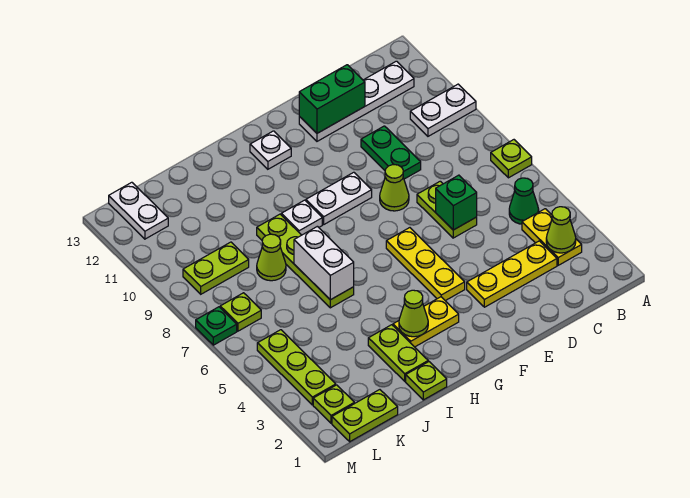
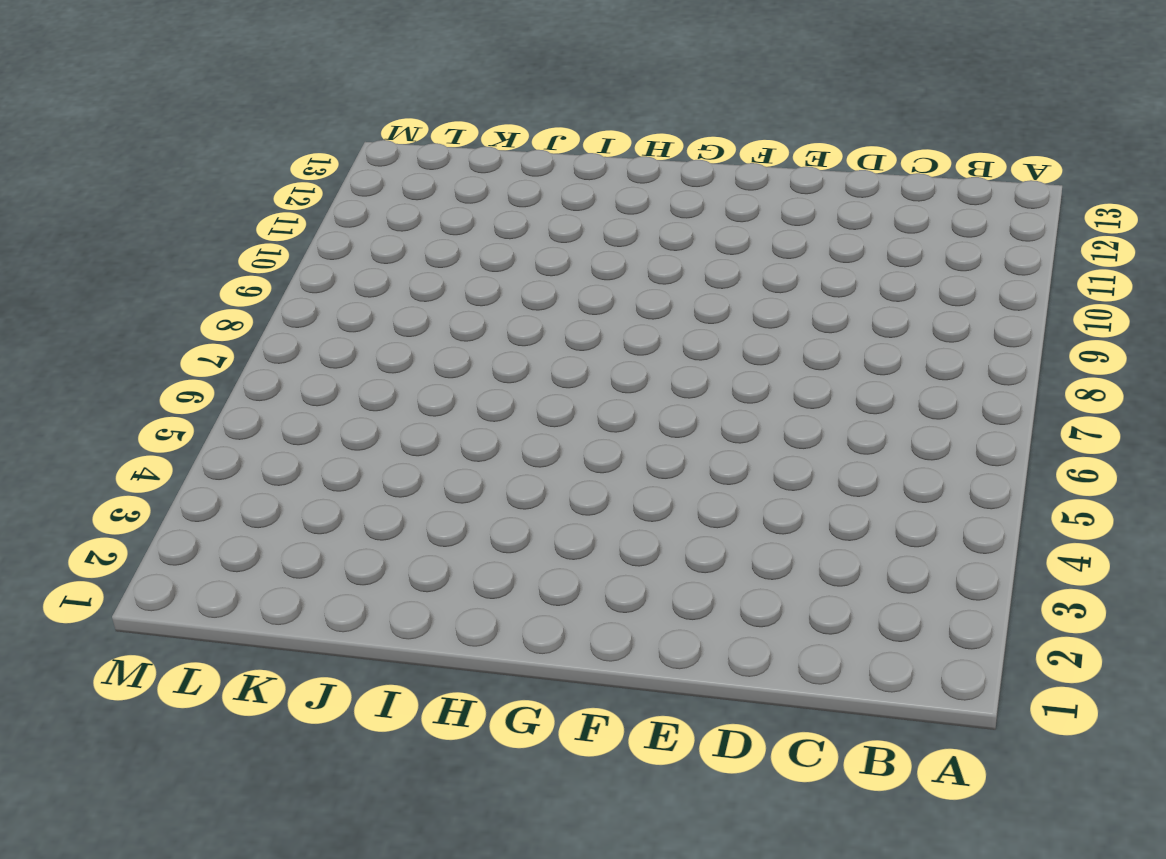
none -> lime plate A7 level 1
none -> white plate A10:B10 level 1
none -> yellow plate B3:B4 level 1
none -> green cone B5 level 1

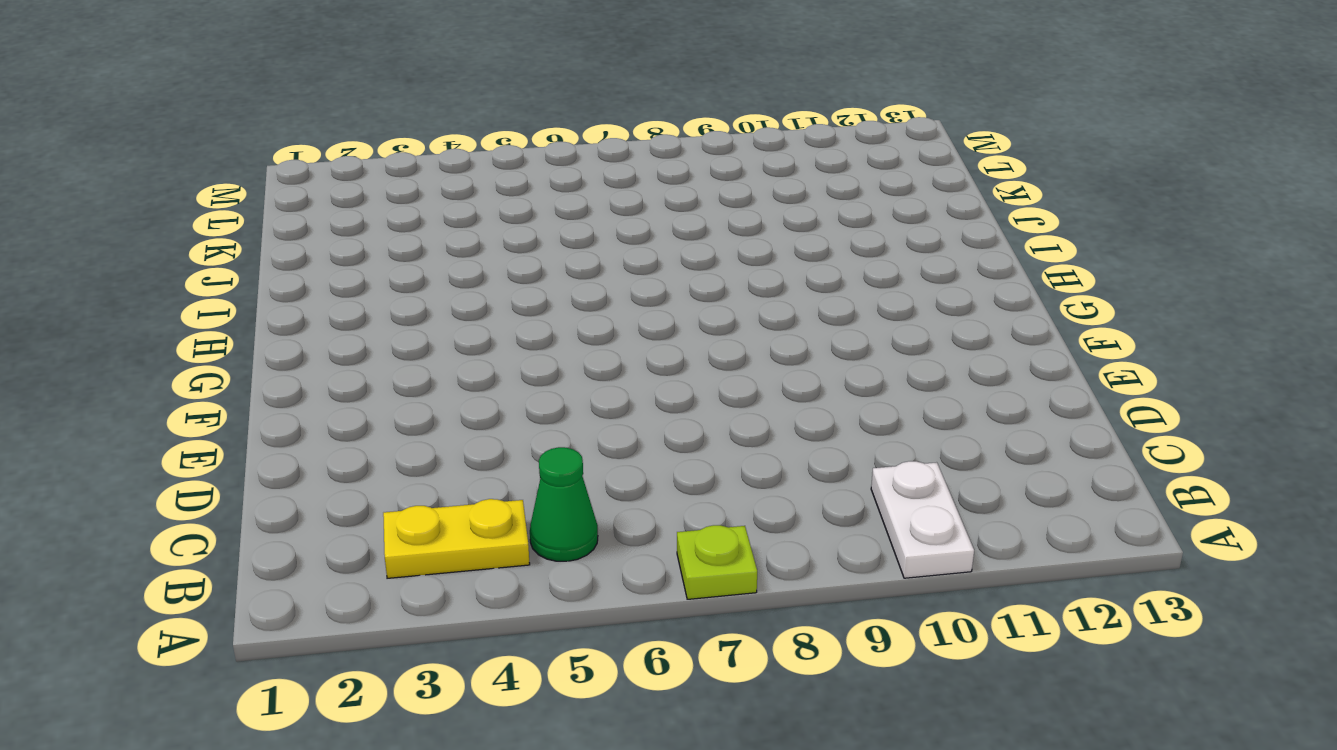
none -> white plate B12:E12 level 1
none -> yellow plate C3:E3 level 1
none -> lime plate D6:D7 level 1
none -> green plate D9:D10 level 1

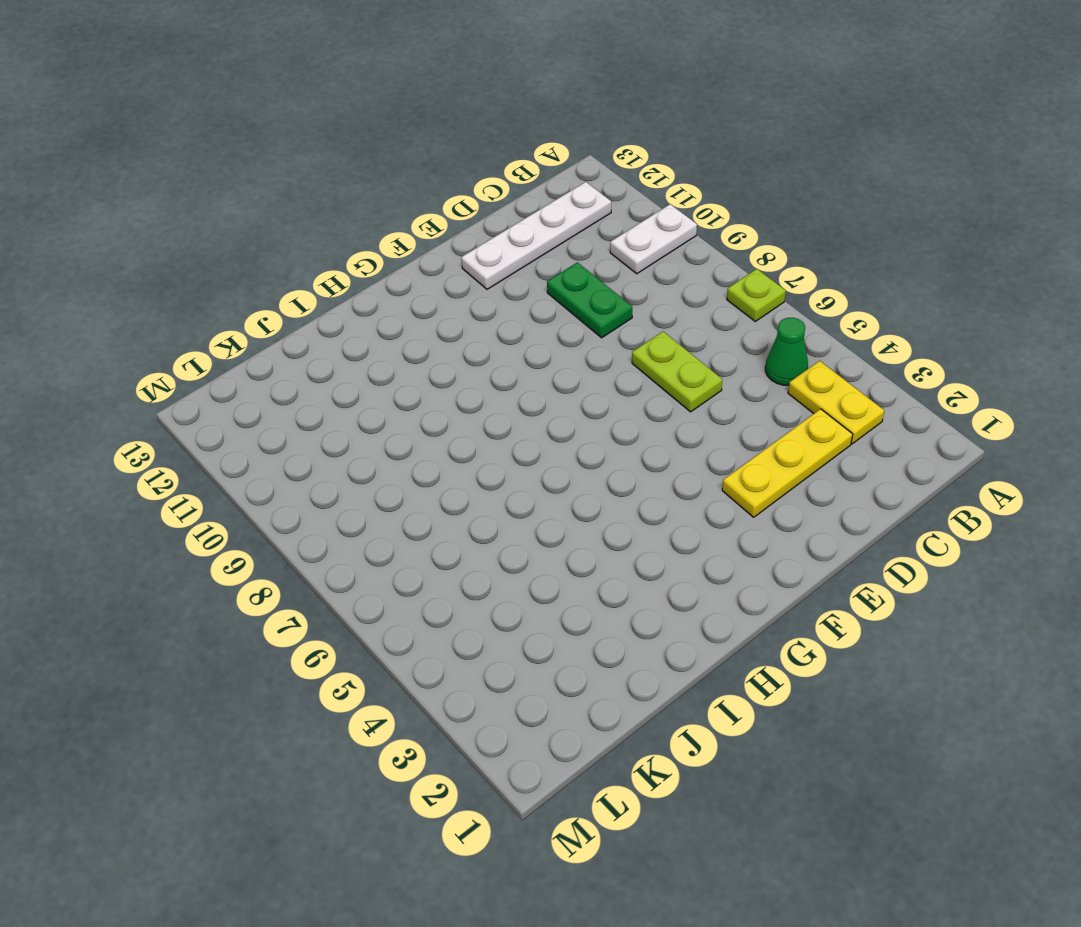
none -> lime cone E8 level 1
none -> yellow plate F4:F6 level 1
none -> white plate F9:G9 level 1
none -> yellow plate G3:H3 level 1

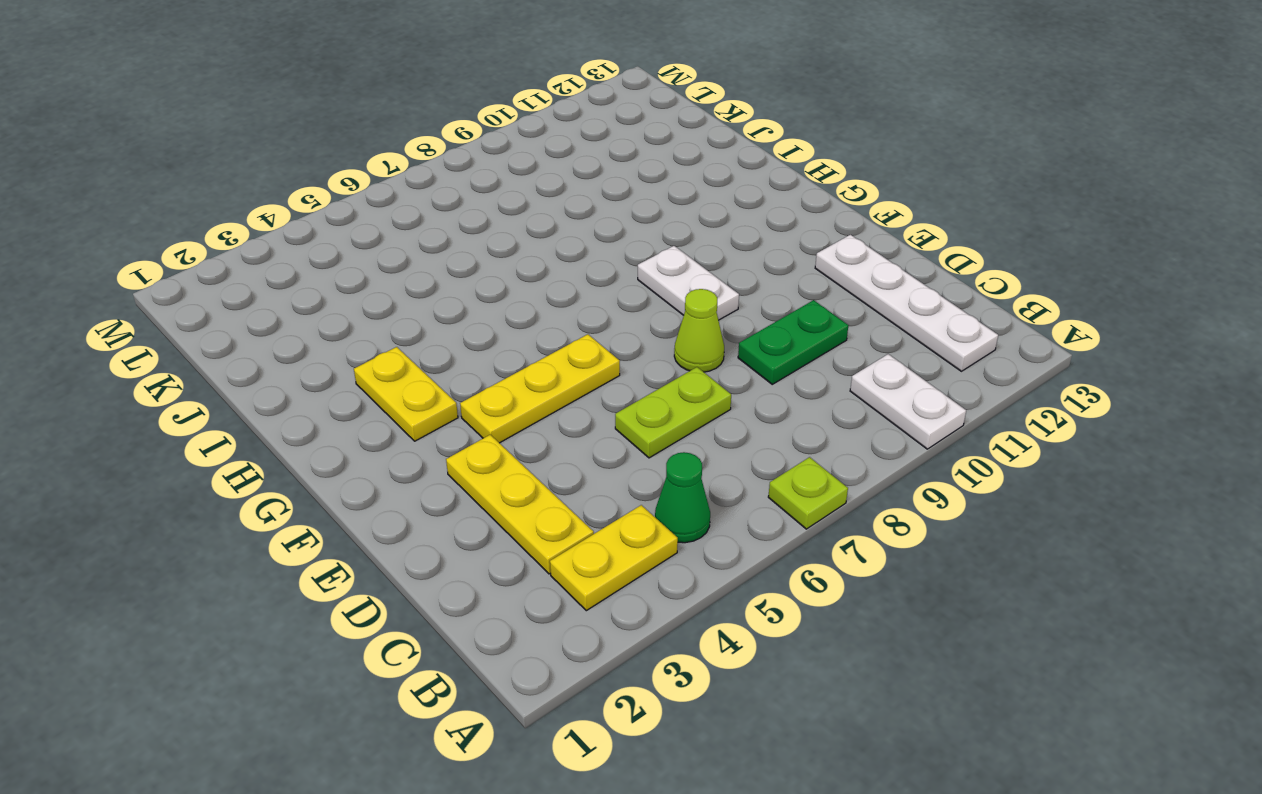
none -> white plate G12 level 1
none -> white plate H9 level 1
none -> lime plate I1 level 1
none -> lime plate I2:I3 level 1

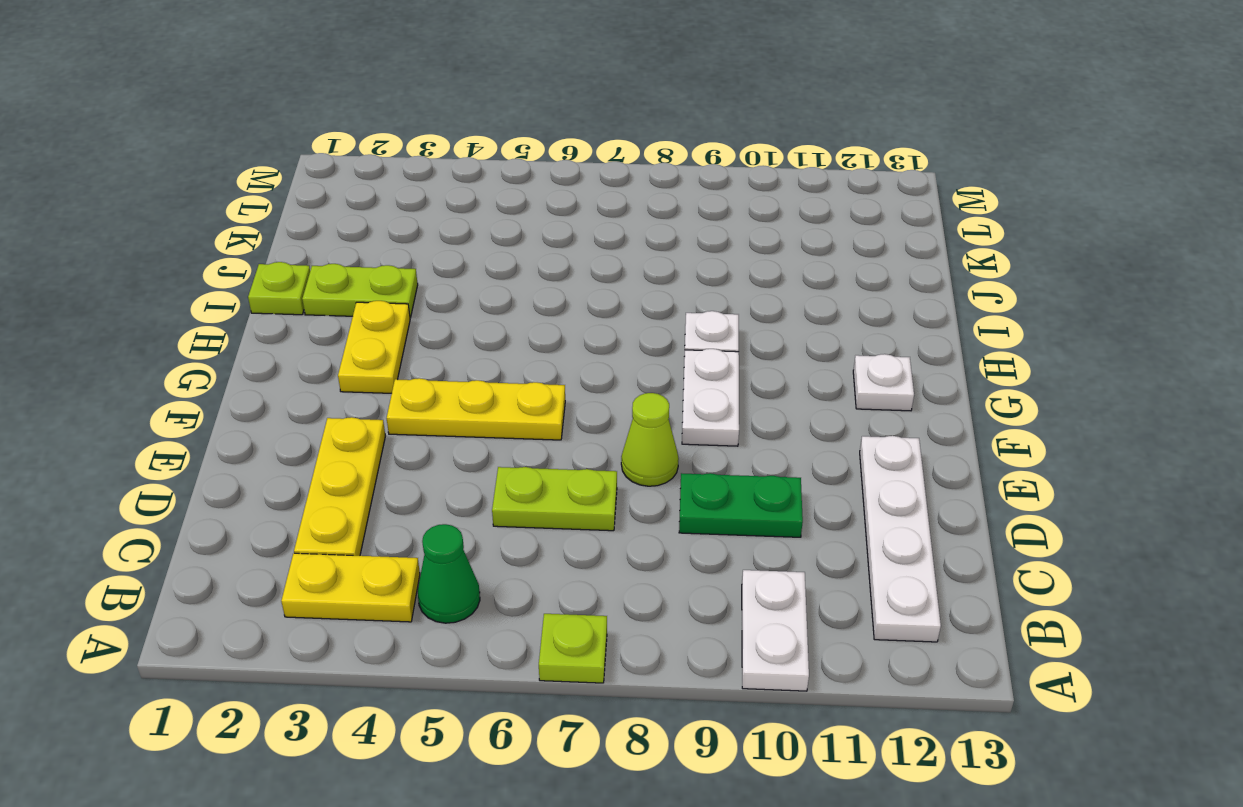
none -> lime plate I6:I9 level 1
none -> lime cone J8 level 1
none -> lime plate K1:L1 level 1
none -> lime plate K9:L9 level 1

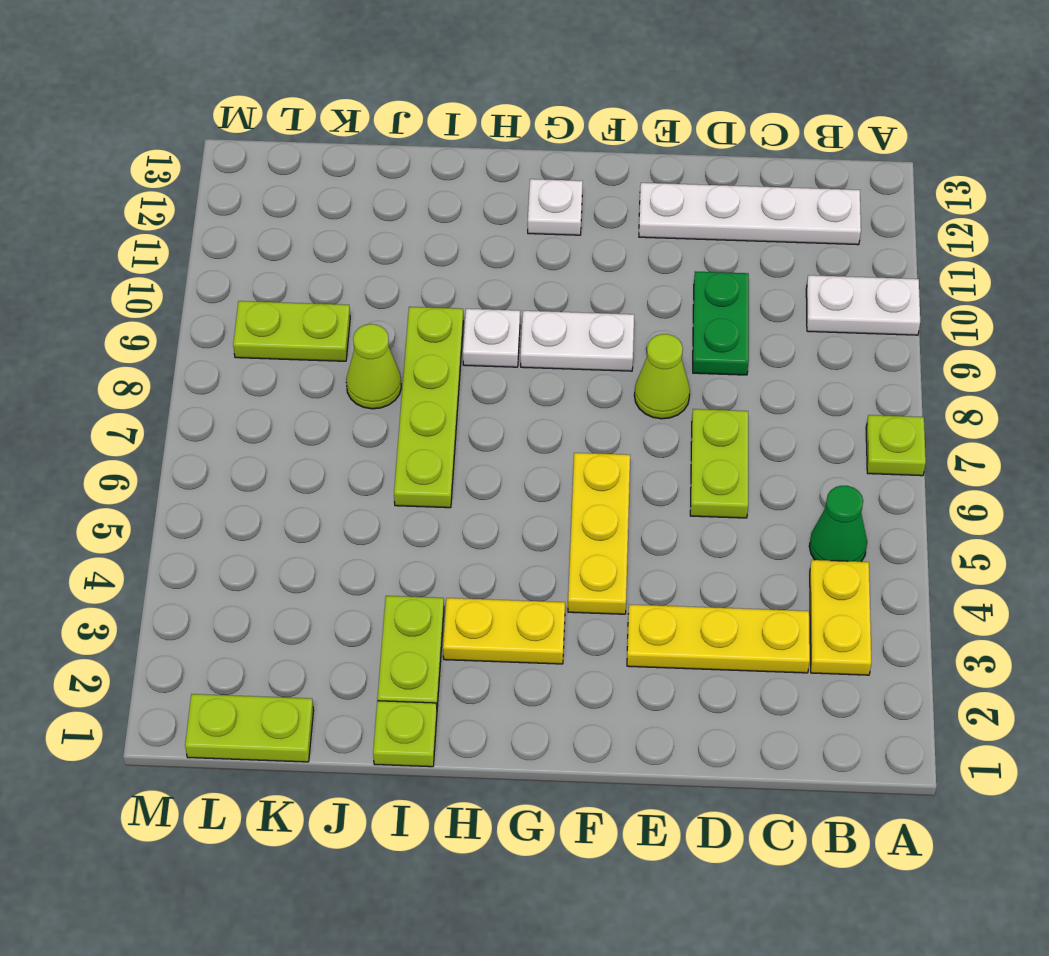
none -> lime plate L2 level 1
none -> lime plate L3:L5 level 1
none -> lime plate L7 level 1
none -> white plate L12:L13 level 1

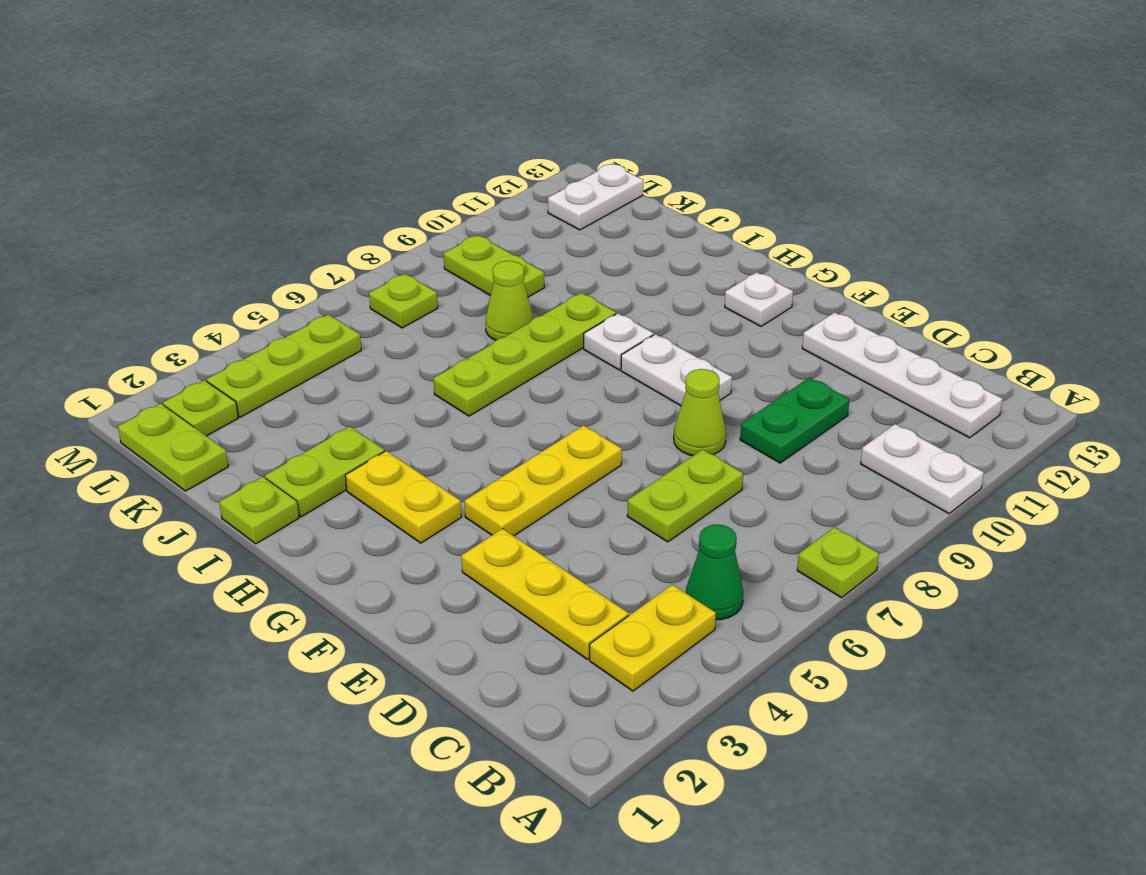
none -> green plate M7 level 1
none -> lime cone B3 level 2
none -> green brick D6 level 2
none -> green brick D12:E12 level 2

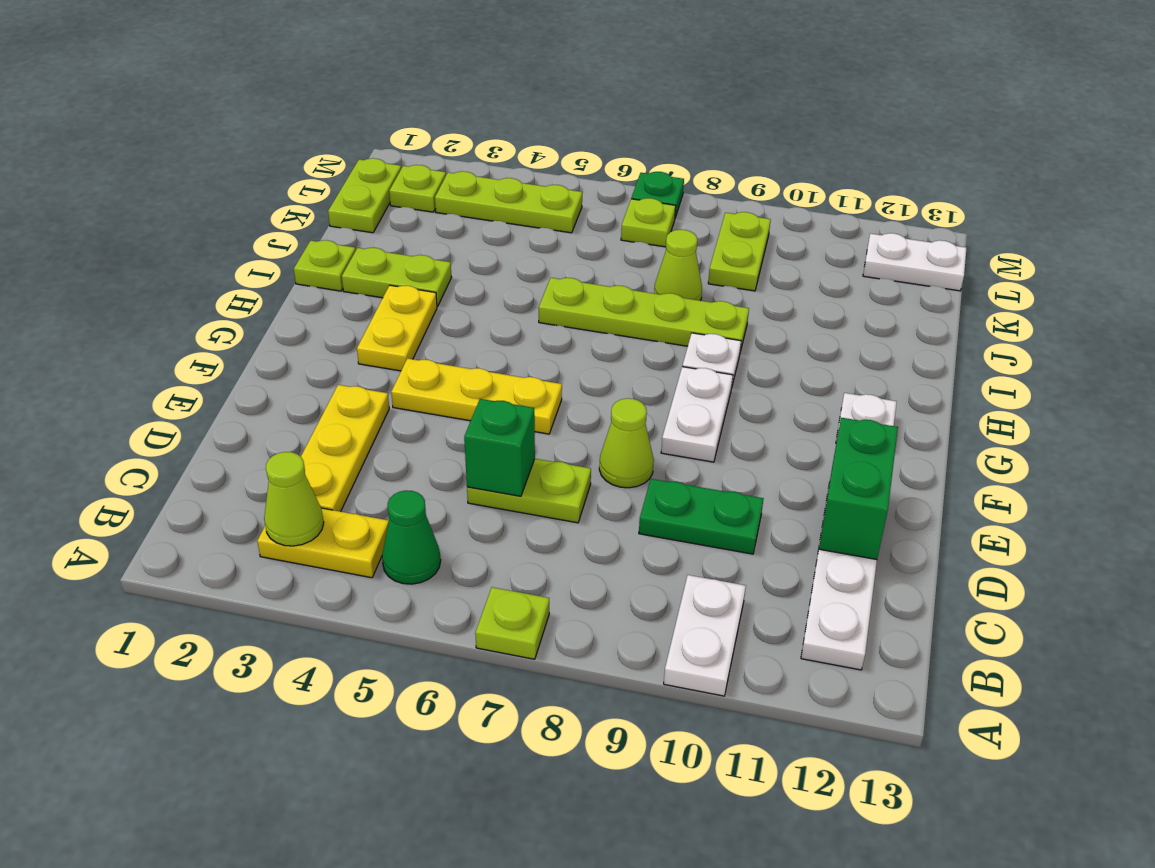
none -> lime cone H3 level 2
none -> white brick I6:I7 level 2

